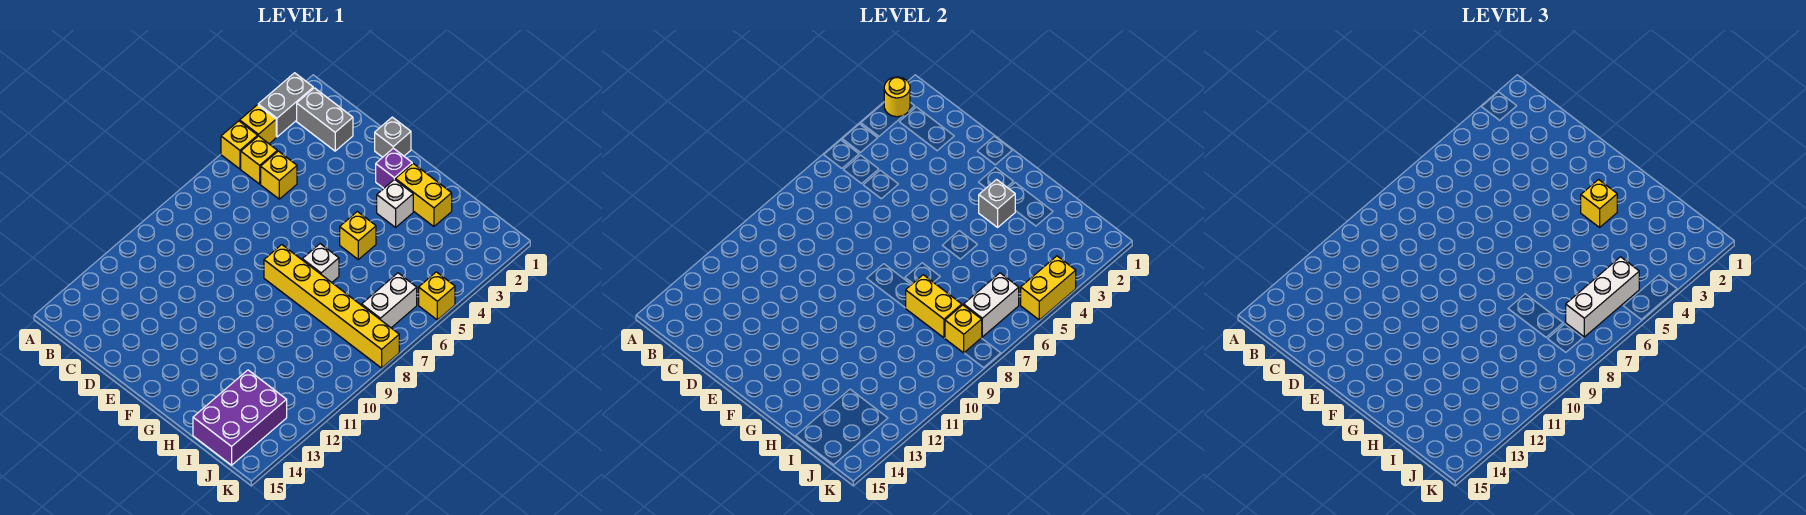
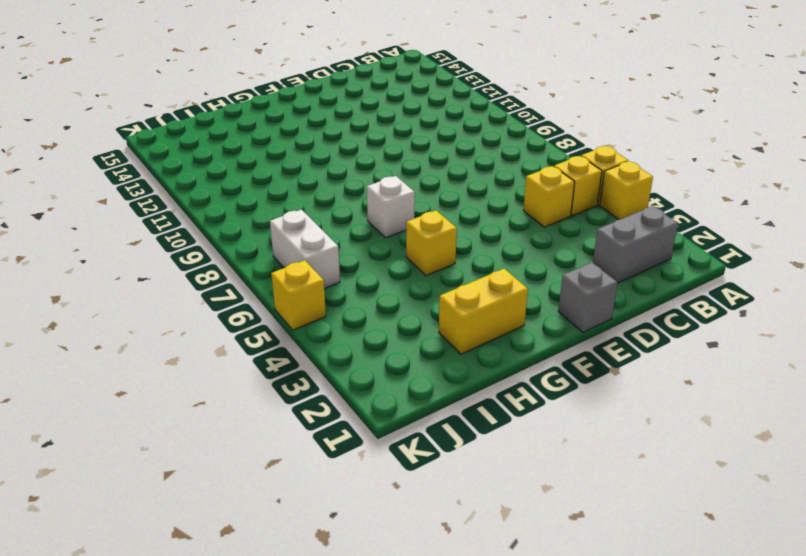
none -> grey brick A2:A3 level 1
none -> purple brick F2 level 1
none -> yellow brick F8:K8 level 1

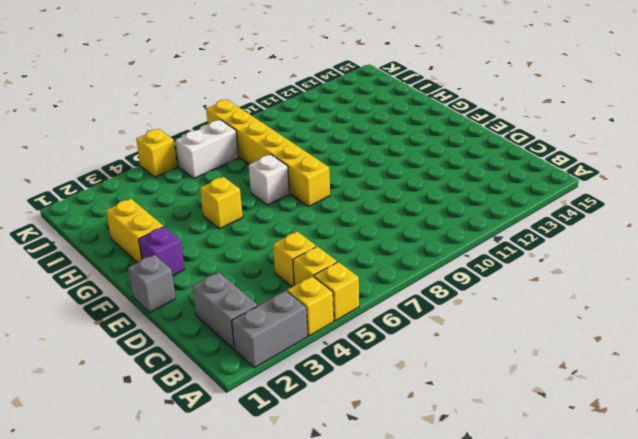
none -> white brick G3 level 1
none -> purple brick I13:J15 level 1
none -> yellow round brick A2 level 2

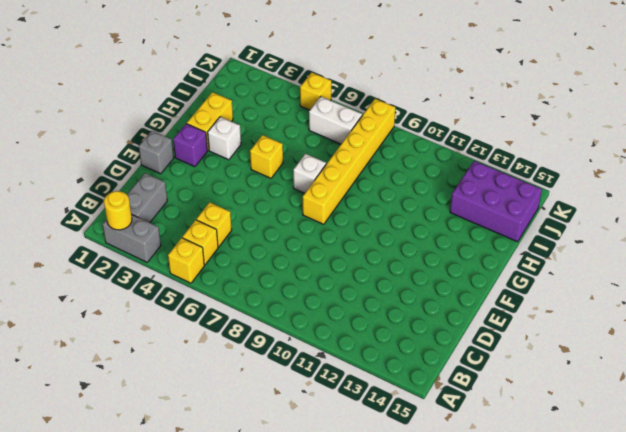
none -> yellow brick A4 level 1
none -> grey brick G3 level 2
none -> yellow brick H8:I8 level 2

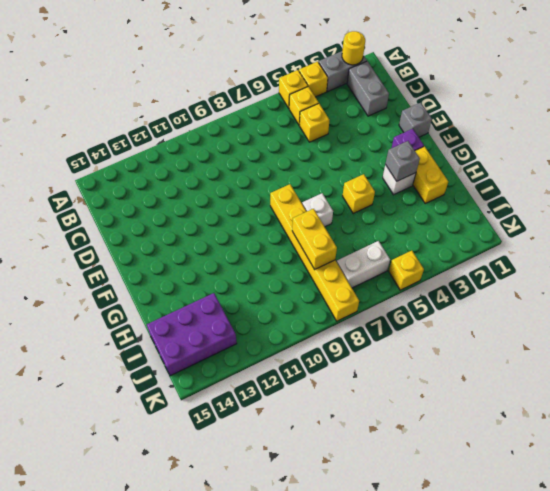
none -> white brick J6:J7 level 2
none -> yellow brick J8 level 2
none -> yellow brick K4:K5 level 2

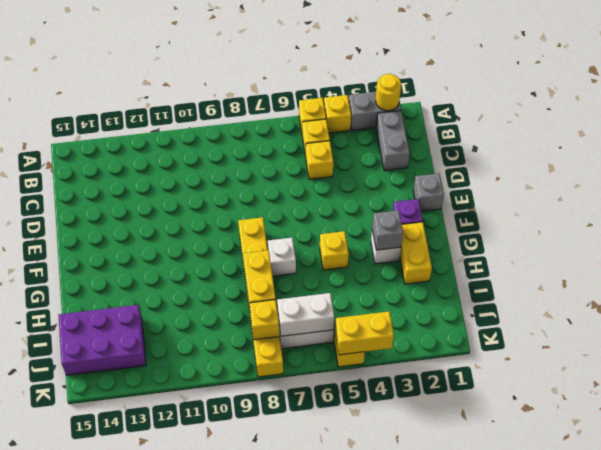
none -> yellow brick G3 level 3
none -> white brick J5:J7 level 3

